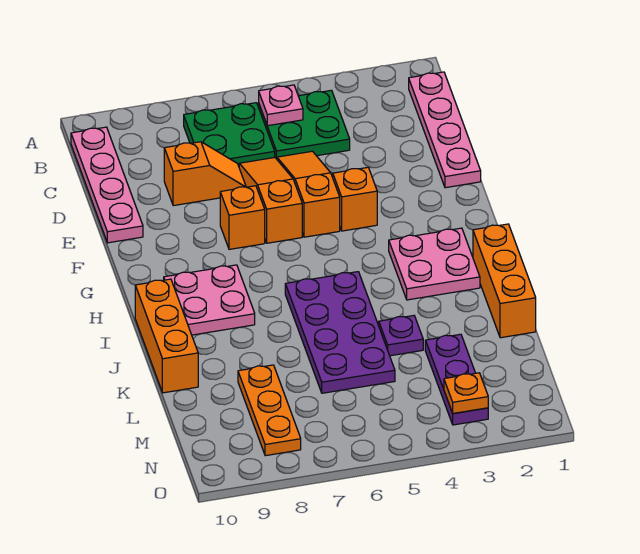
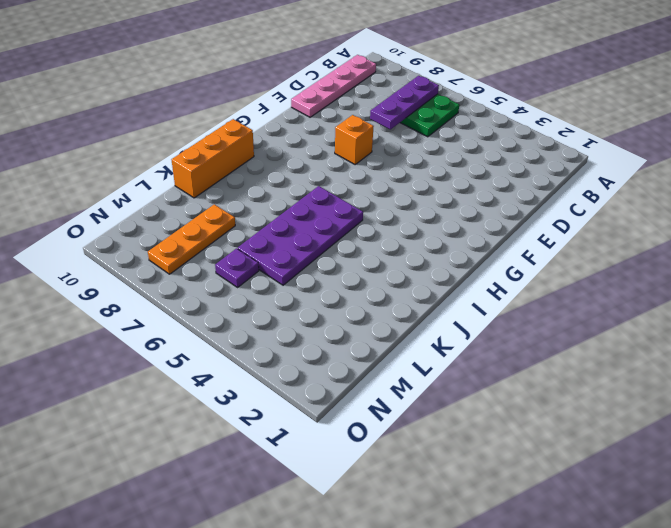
purple plate B7:D7 level 2 -> purple plate L3:N3 level 1
purple plate M6 level 1 -> purple plate K4 level 1
none -> pink plate B1:E1 level 1
none -> green plate B4:C5 level 1
none -> orange slope D5:F5 level 1 top F

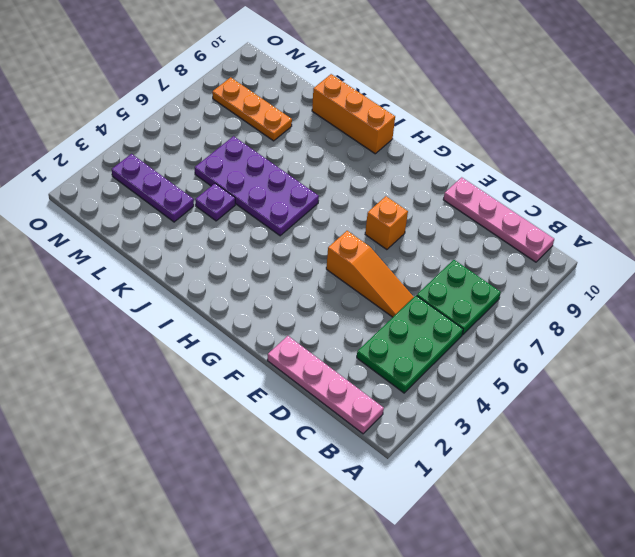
green plate B3:C5 level 1 -> green plate B4:C5 level 1
none -> orange slope D6:F6 level 1 top F
none -> orange slope D7:D8 level 1 top 8
none -> orange brick F4 level 1

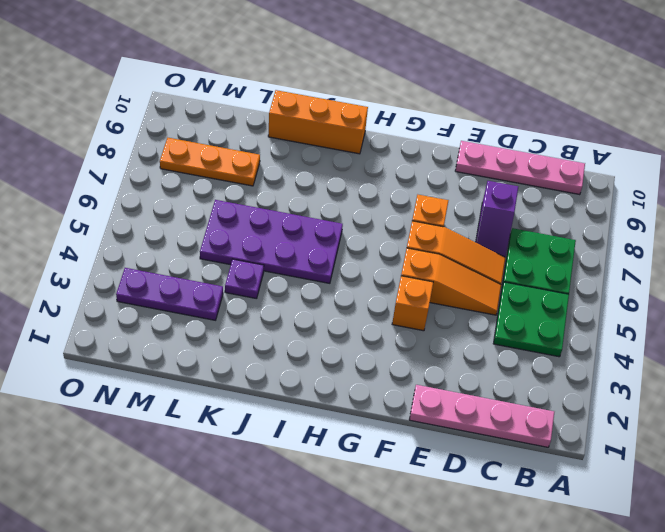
purple slope D7:D8 level 1 top 8 -> orange slope D7:D8 level 1 top 8
none -> pink plate H2:I3 level 1
none -> pink plate H8:I9 level 1
none -> orange brick I1:K1 level 1

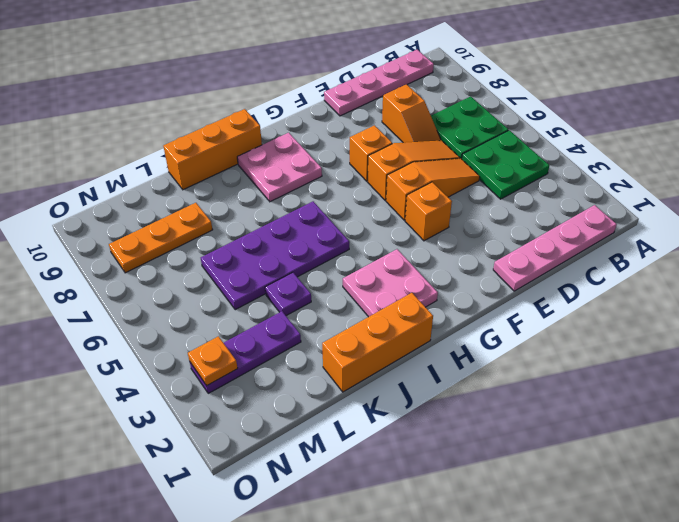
none -> pink plate B5 level 2

